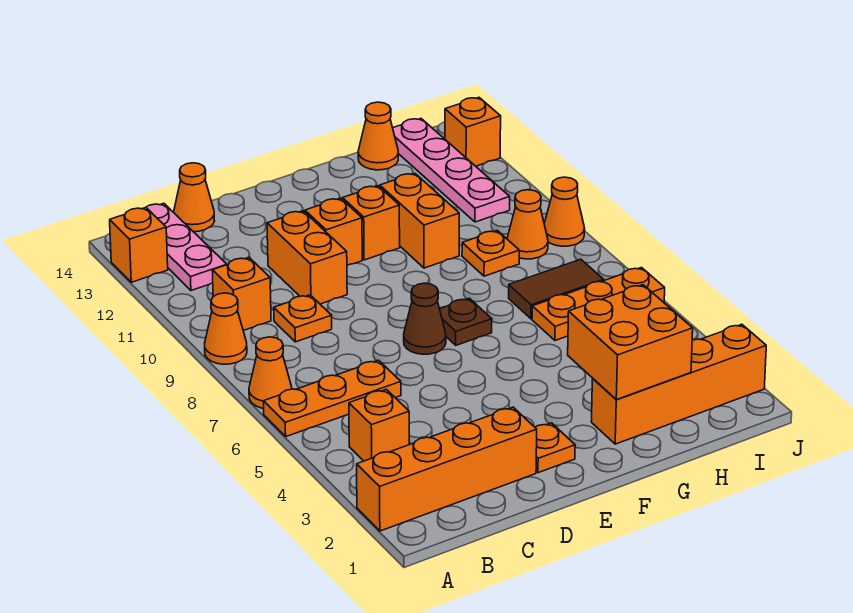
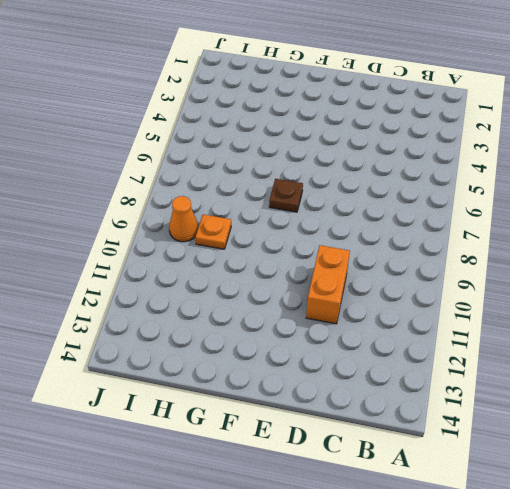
none -> orange brick A2:D2 level 1
none -> orange plate A6:C6 level 1
none -> orange cone A7 level 1

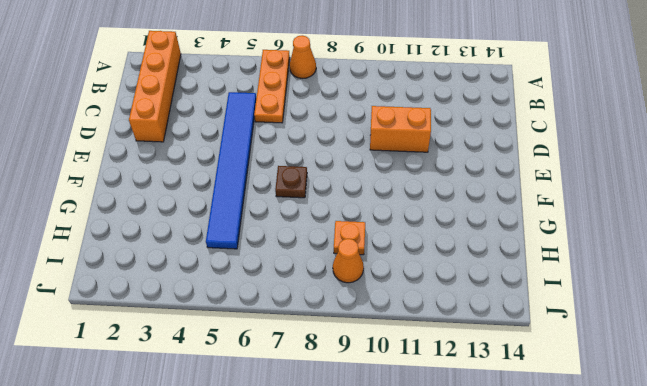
blue tile C5:H5 level 1 -> none
none -> orange cone A9 level 1
none -> orange brick A13 level 1
none -> orange brick B4 level 1

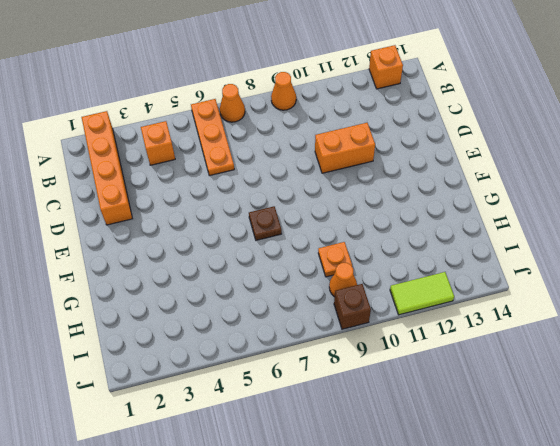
brown brick J9 level 1 -> orange cone J9 level 1
lime tile J11:J12 level 1 -> none
none -> orange brick B10 level 1
none -> pink plate B12:B14 level 1
none -> orange plate C9 level 1

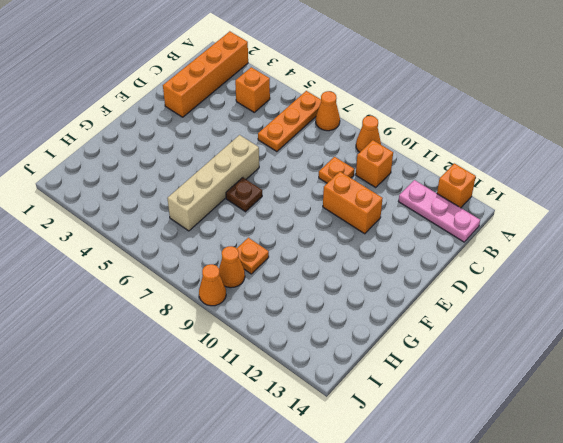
tan brick E6:H6 level 1 -> orange plate H6:J6 level 1
none -> orange cone C14 level 1
none -> orange plate E2 level 1
none -> brown cone E7 level 1

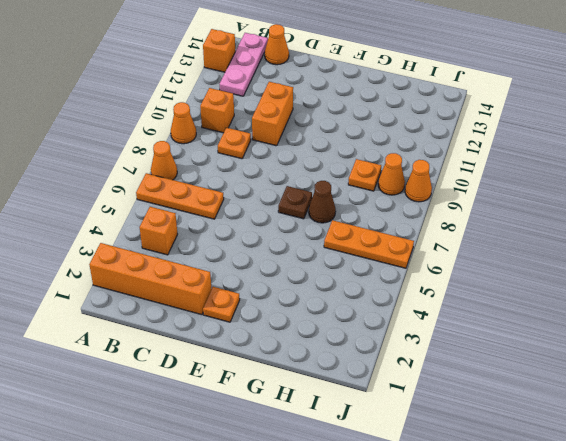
brown cone G7 level 1 -> brown cone E7 level 1
none -> orange brick E11 level 1
none -> orange brick F11 level 1
none -> orange brick G2:J2 level 1

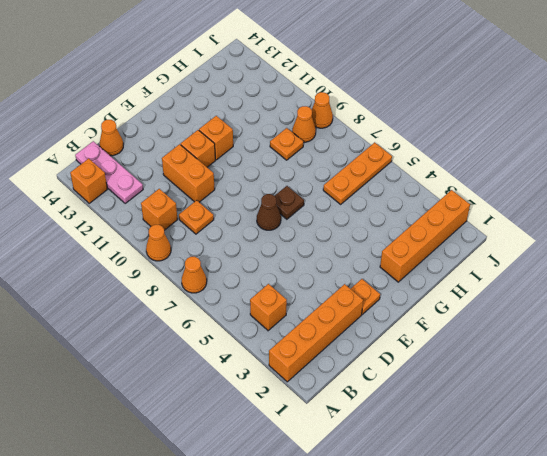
none -> orange plate A6:C6 level 1
none -> orange brick G10:G11 level 1
none -> brown tile H7:I7 level 1

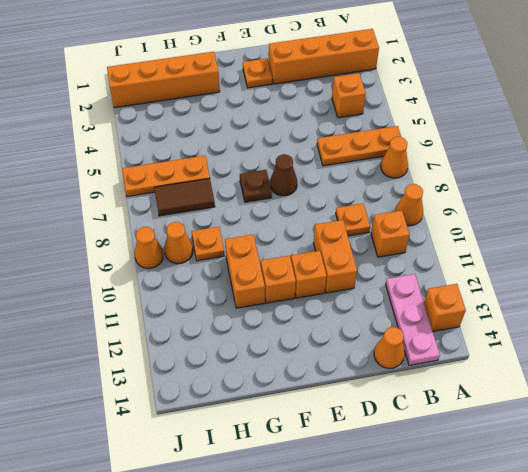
none -> orange cone H14 level 1
none -> pink plate I11:I14 level 1
none -> orange brick J13 level 1

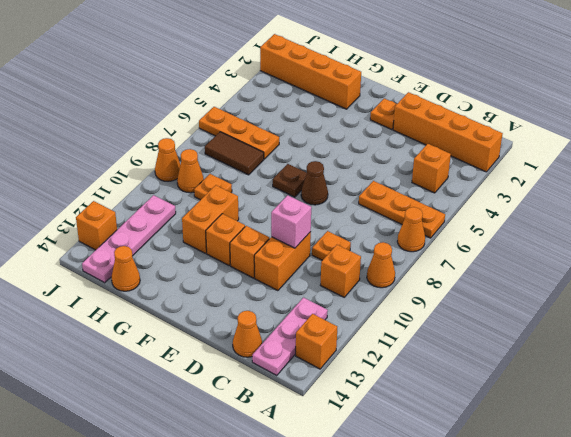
pink brick D10 level 2 -> none
none -> orange brick G2:H3 level 2

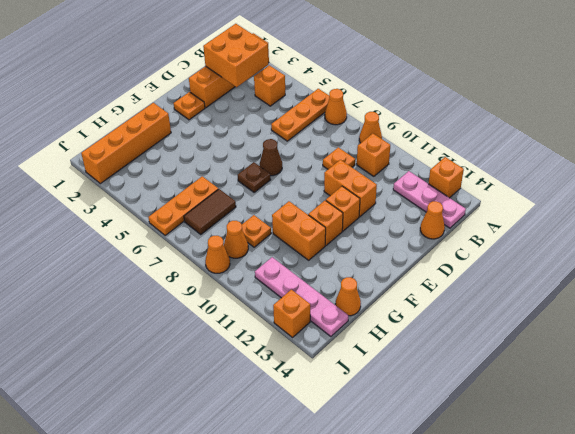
orange brick B2:C3 level 2 -> orange brick G2:H3 level 2

